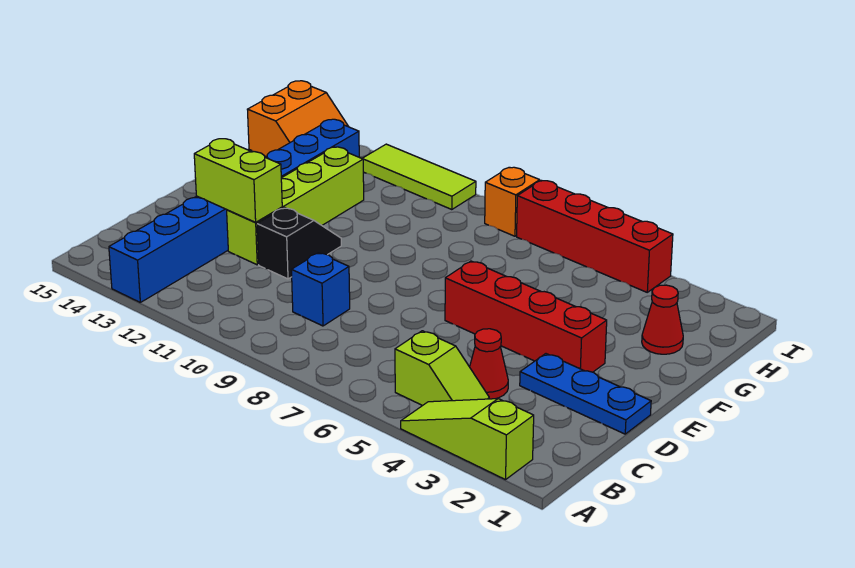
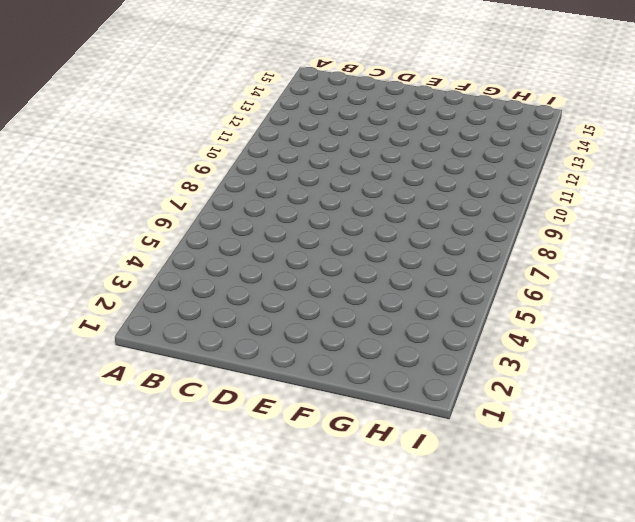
none -> lime slope A2:A4 level 1 top 2
none -> blue brick A13:H13 level 1
none -> lime slope B4:B5 level 1 top 5

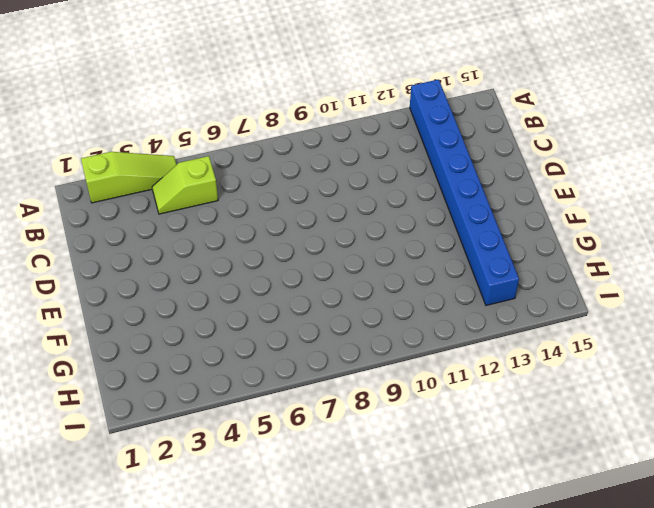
none -> red cone C4 level 1
none -> blue brick C9 level 1
none -> blue plate D1:D3 level 1

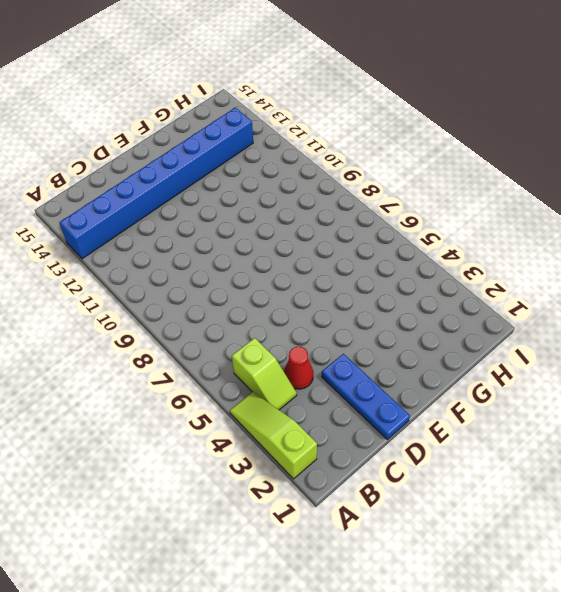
none -> blue brick C9 level 1
none -> black slope D11:E11 level 1 top D
none -> lime brick D12:G12 level 1

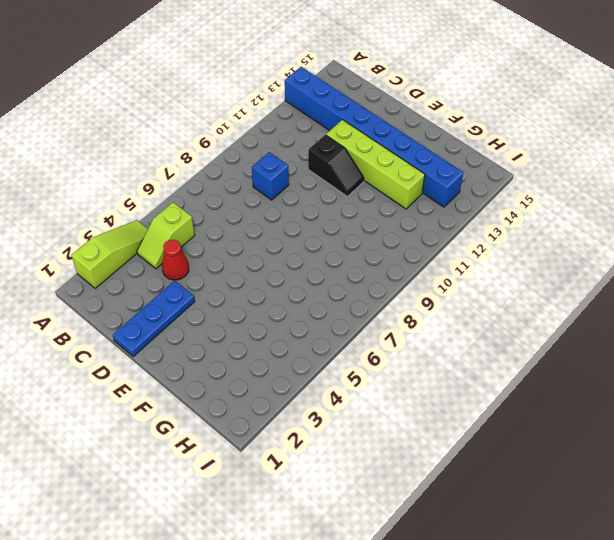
none -> red brick E3:E6 level 1
none -> red cone G2 level 1
none -> orange slope H14:I15 level 1 top 15

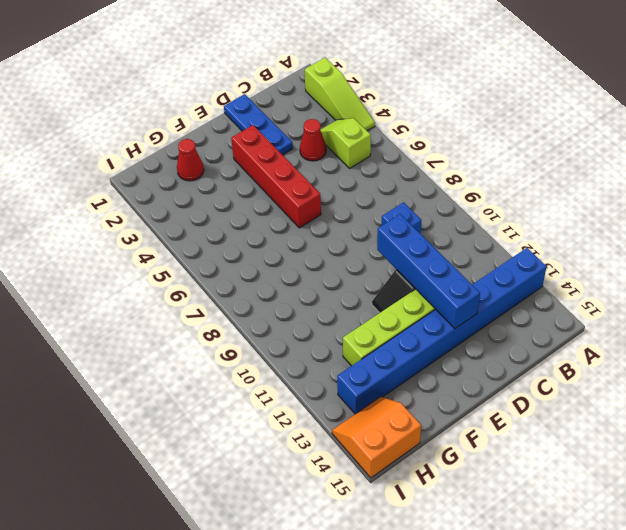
blue brick D10:D13 level 2 -> lime brick D12:D13 level 2
none -> red brick I4:I7 level 1
none -> orange brick I8 level 1
none -> lime tile I10:I12 level 1

